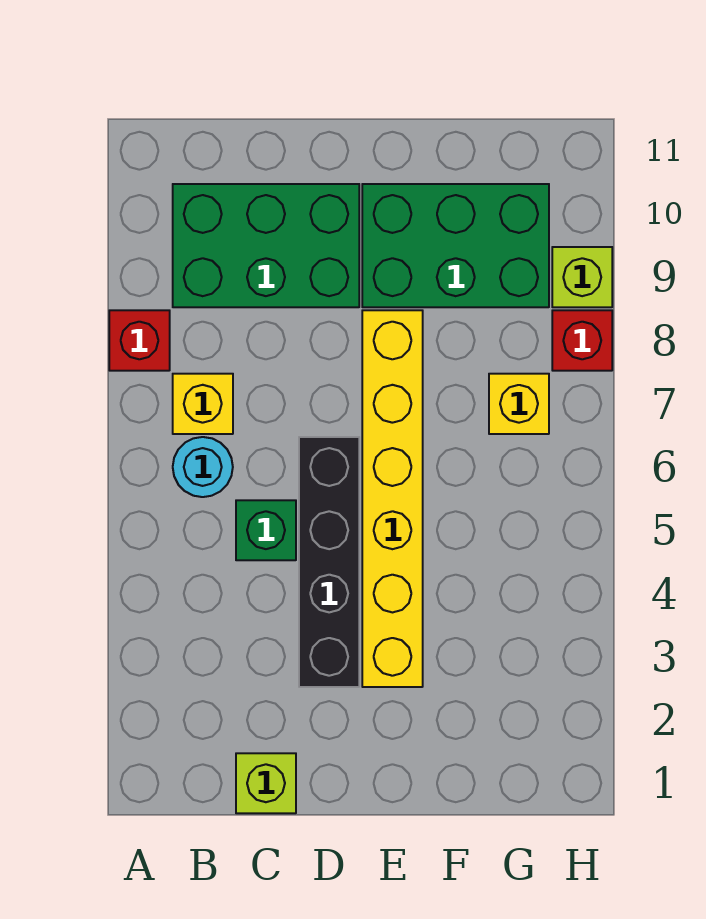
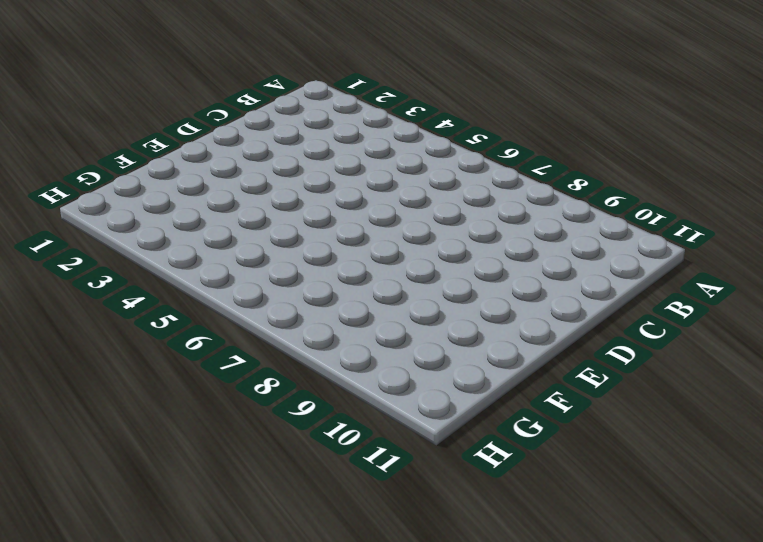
none -> red brick A8 level 1
none -> cyan round brick B6 level 1
none -> yellow brick B7 level 1

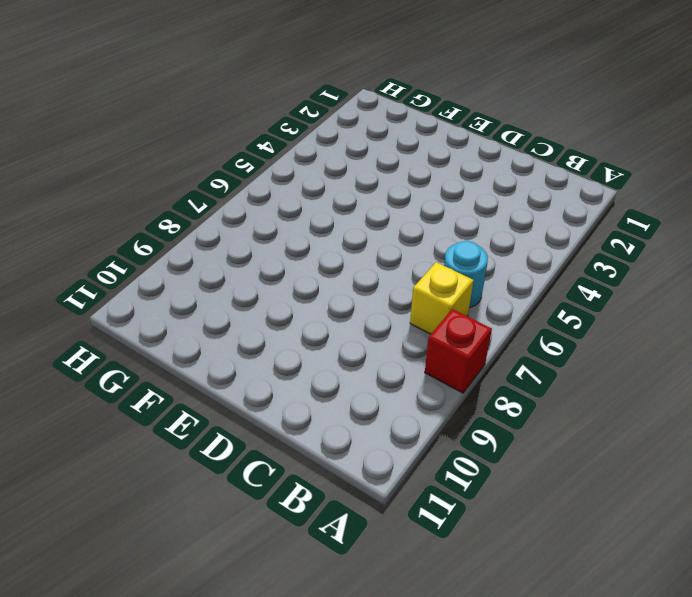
none -> green brick B9:D10 level 1
none -> lime brick C1 level 1
none -> green brick C5 level 1

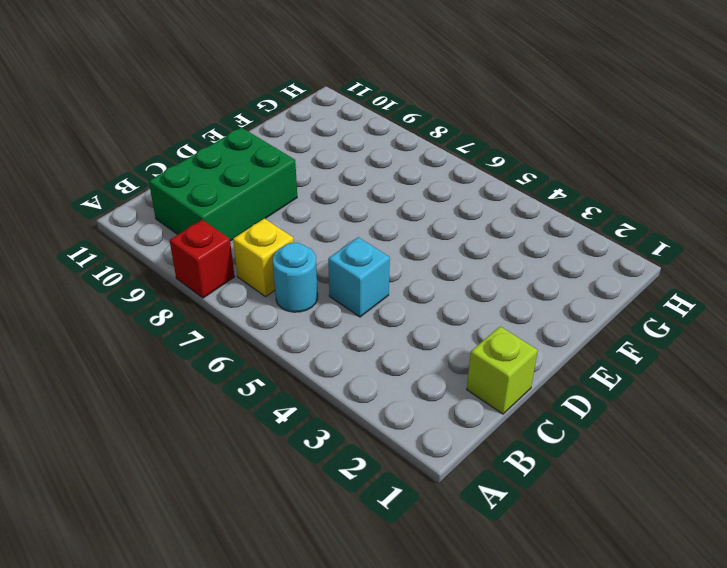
cyan brick C5 level 1 -> green brick C5 level 1
none -> black brick D3:D6 level 1
none -> yellow brick E3:E8 level 1
none -> green brick E9:G10 level 1

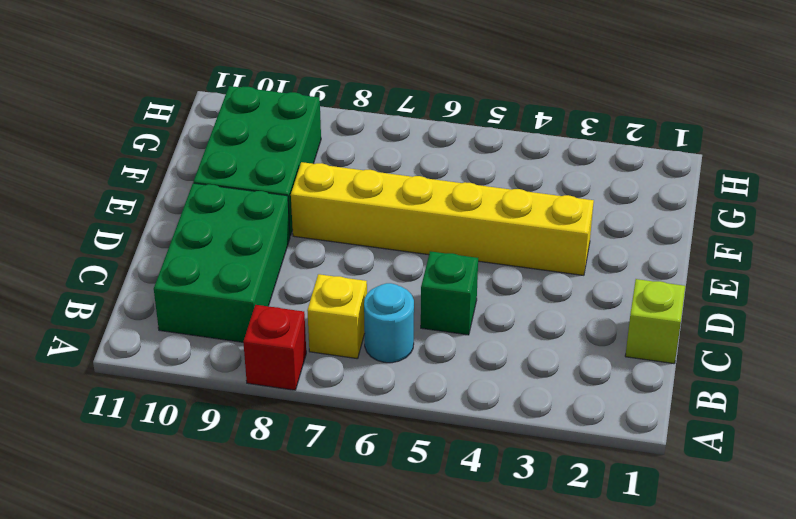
none -> black brick D3:D6 level 1
none -> yellow brick G7 level 1
none -> red brick H8 level 1

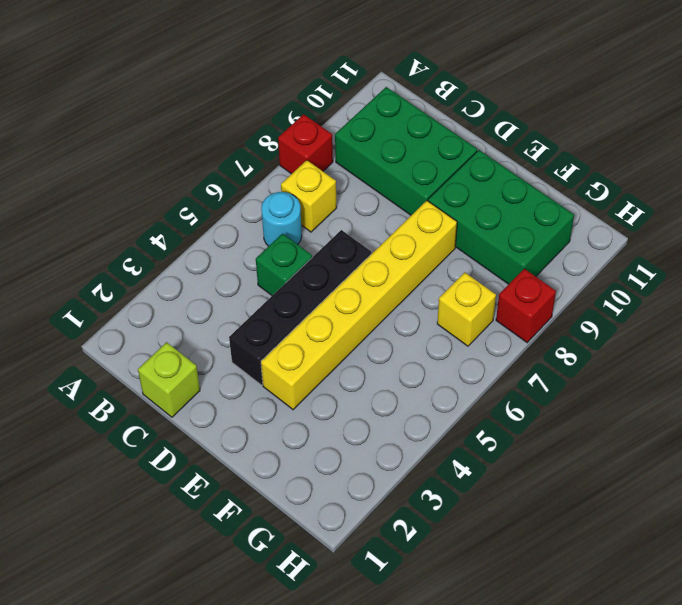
none -> lime brick H9 level 1

